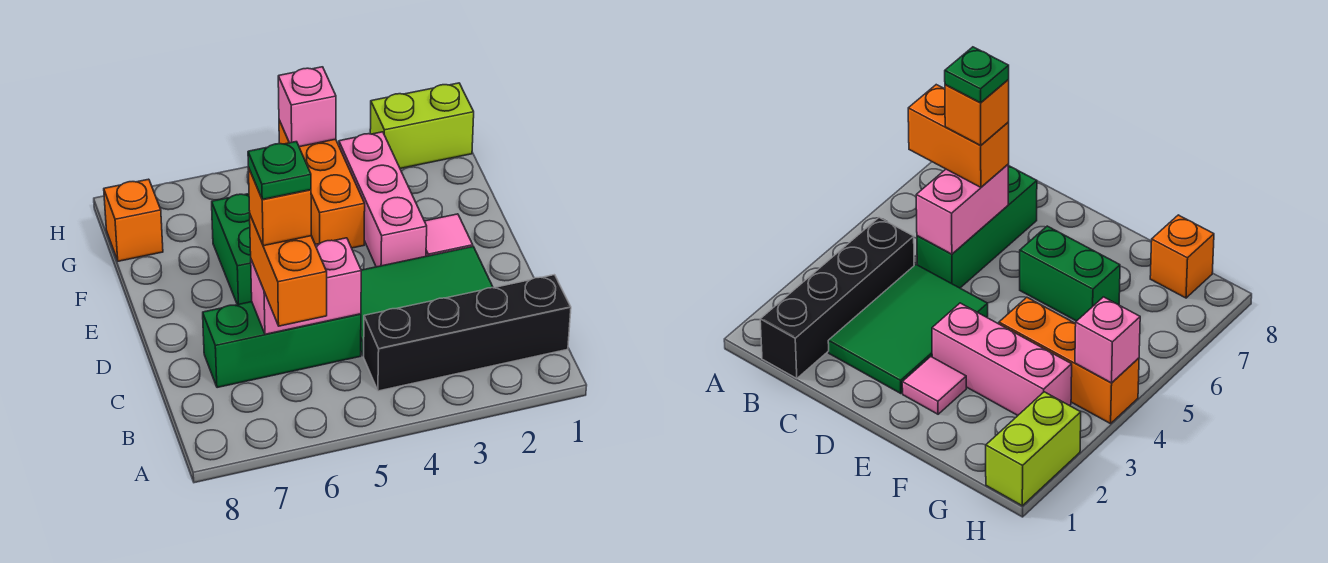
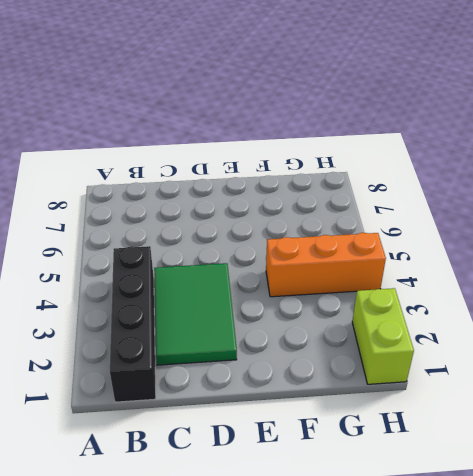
none -> green brick C5:C7 level 1
none -> pink tile E2 level 1
none -> pink brick E3:G3 level 1

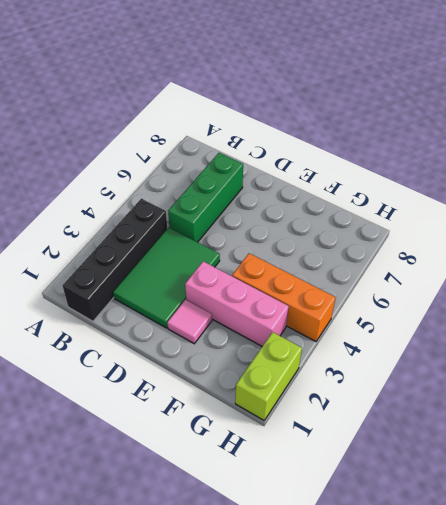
none -> green brick E6:F6 level 1
none -> orange brick G8 level 1
none -> pink brick C5:C6 level 2

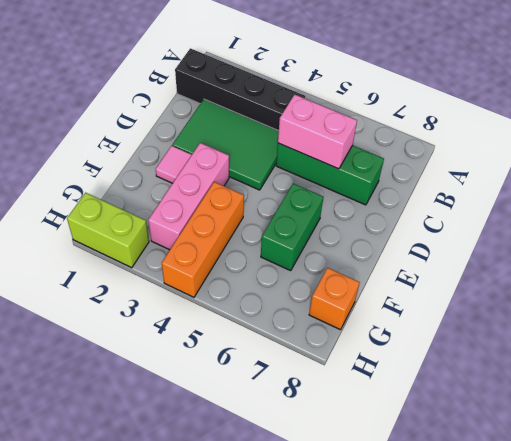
none -> pink brick H4 level 2
none -> orange brick B6:C6 level 3
none -> orange brick C6 level 4

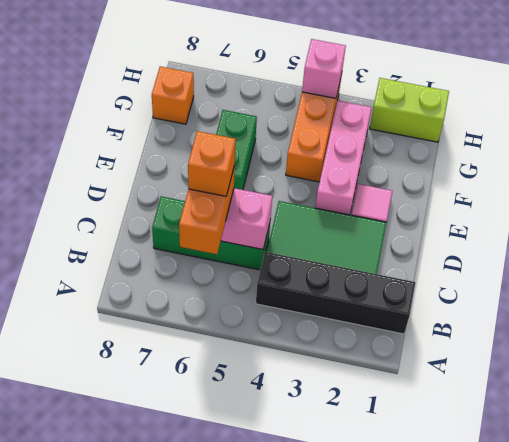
none -> green plate C6 level 5

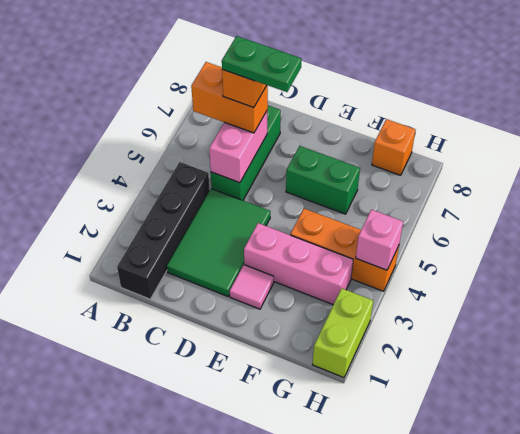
green plate C6:D6 level 5 -> green plate C6 level 5

